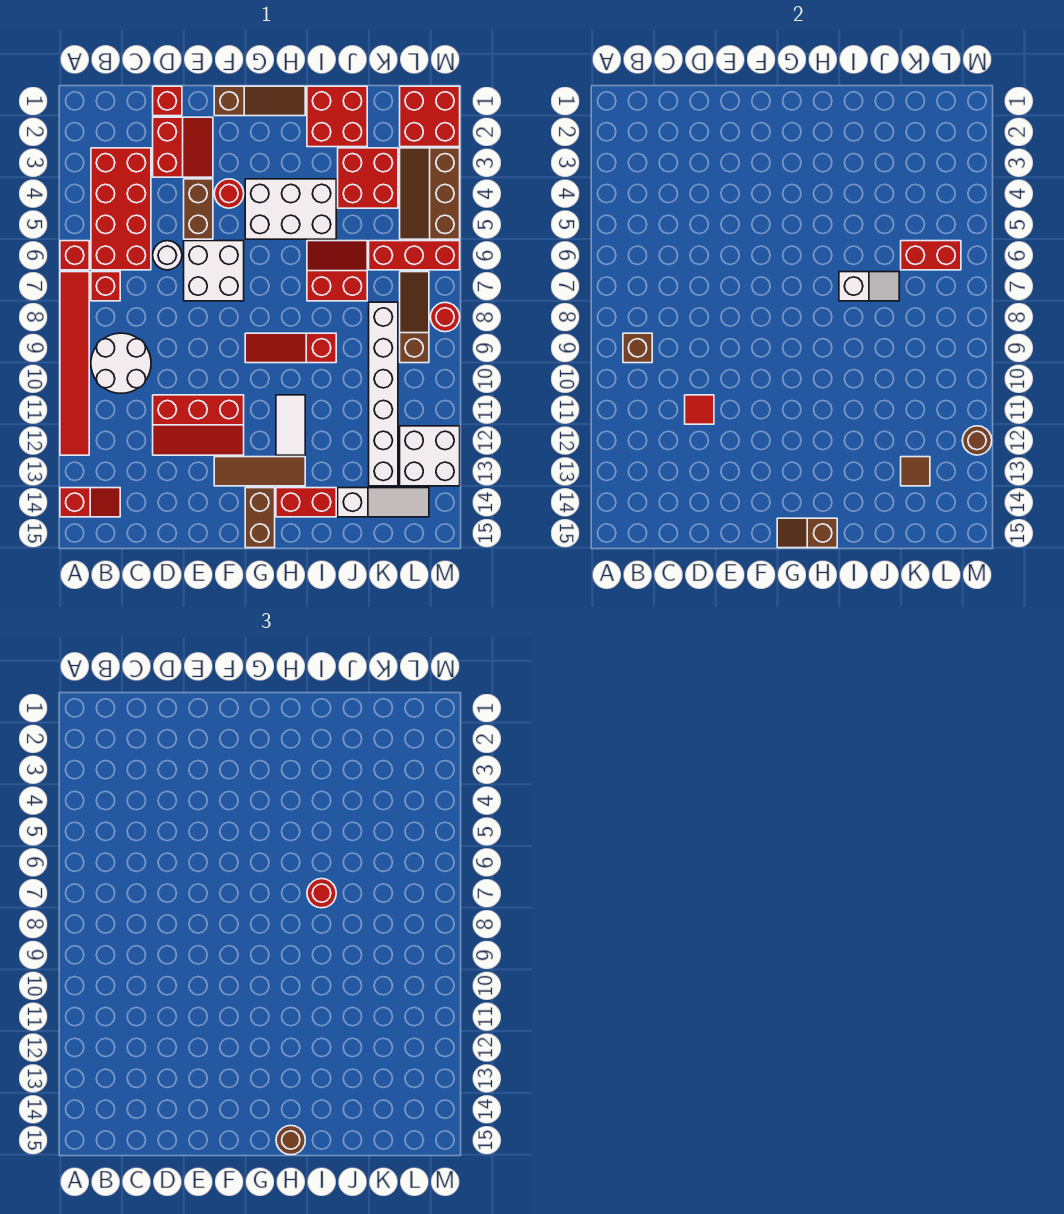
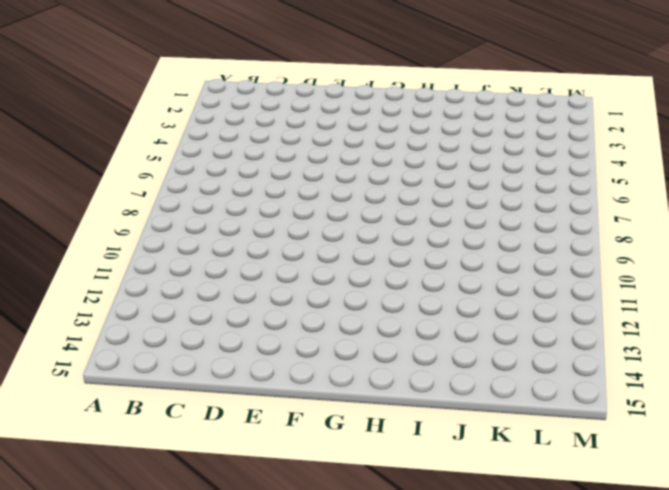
none -> red brick A6 level 1
none -> red tile A7:A12 level 1
none -> red slope A14:B14 level 1 top A
none -> red brick B3:C6 level 1

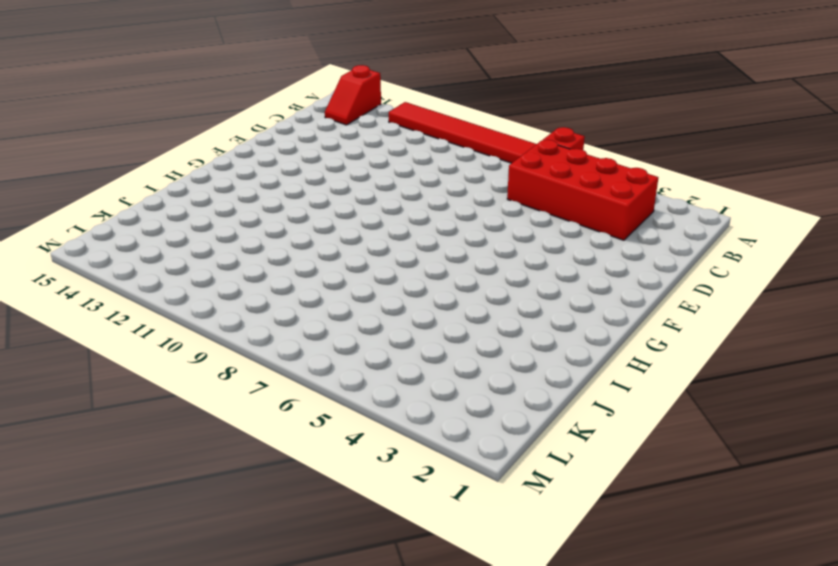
none -> red brick B7 level 1
none -> white round brick B9:C10 level 1
none -> red brick D1 level 1
none -> red slope D2:E3 level 1 top D

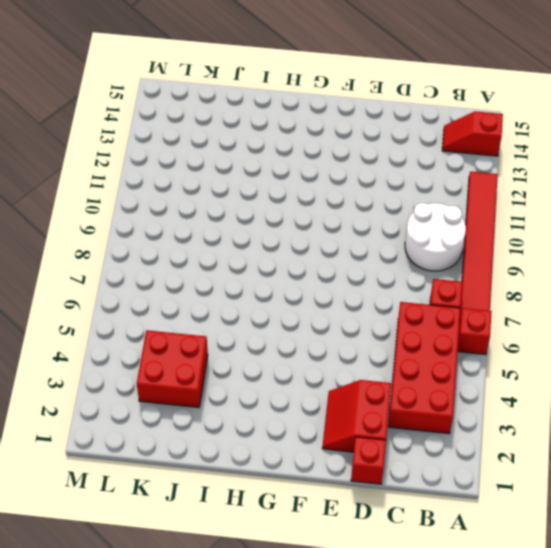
none -> white round brick D6 level 1
none -> red slope D11:F12 level 1 top 11
none -> brown brick E4:E5 level 1
none -> white brick E6:F7 level 1

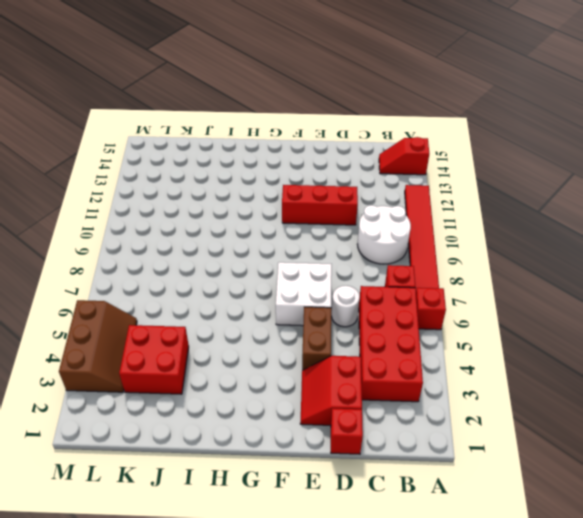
none -> brown slope F1:H1 level 1 top F
none -> red round brick F4 level 1
none -> brown tile F13:H13 level 1
none -> white brick G4:I5 level 1

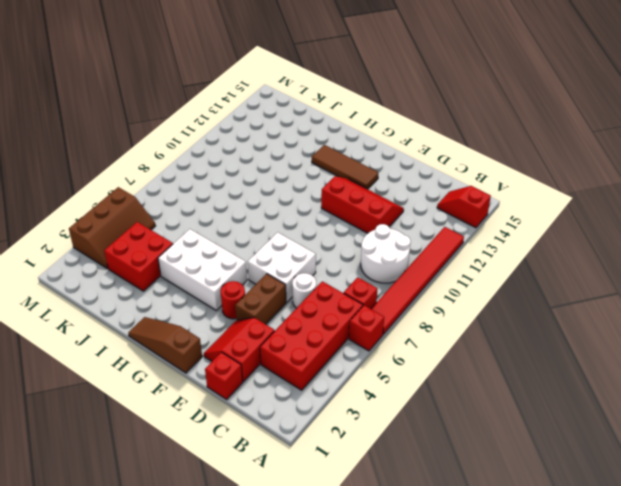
none -> red slope G9:I9 level 1 top I
none -> brown brick G14:G15 level 1
none -> white tile H11:H12 level 1
none -> red brick H14:I14 level 1

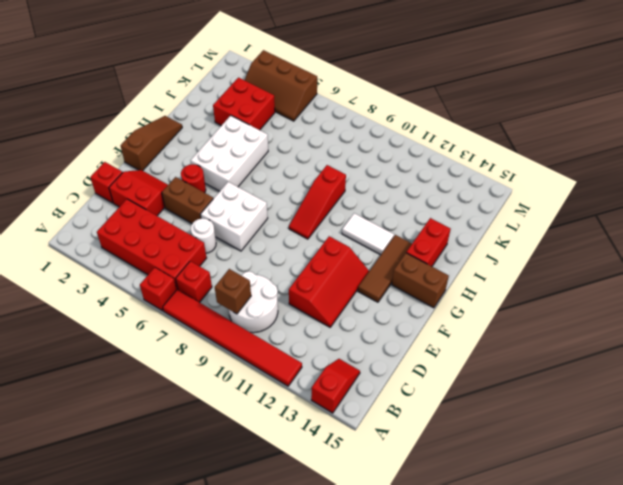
none -> red brick I1:J2 level 1
none -> red slope I6:J7 level 1 top 7
none -> white slope J14:L14 level 1 top J
none -> red brick K6:M6 level 1

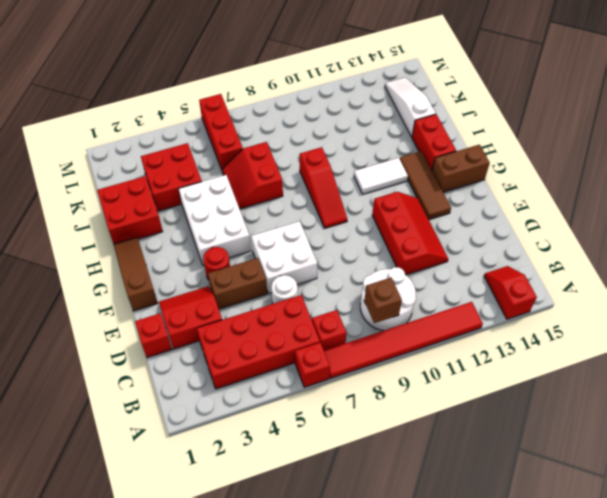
none -> white brick K8:K13 level 1
none -> red brick L1:M2 level 1
none -> brown slope L3:M5 level 1 top M
none -> brown slope L7:L9 level 1 top 9

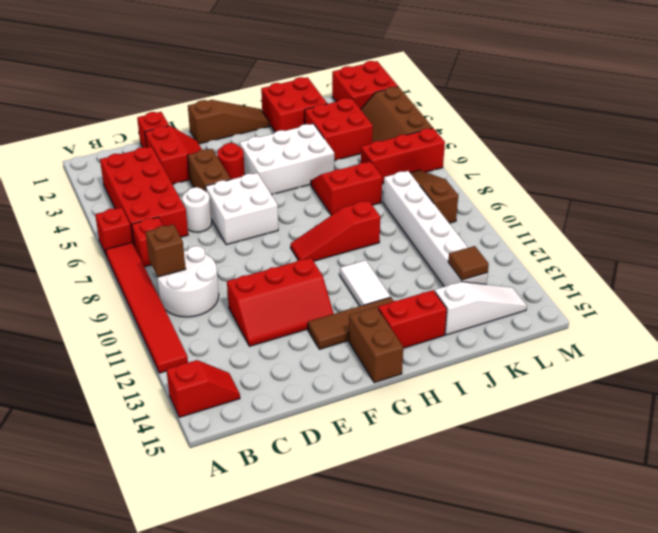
none -> white brick L12:M13 level 1
none -> red round brick M8 level 1
none -> red tile D11 level 2
none -> brown slope G15:H15 level 2 top H

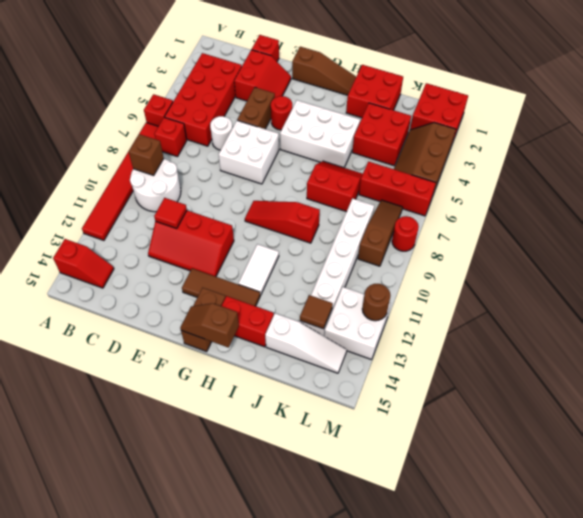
none -> white slope I7:J7 level 2 top I
none -> red brick K6:L6 level 2
none -> brown round brick H15 level 3
none -> red round brick I7 level 3

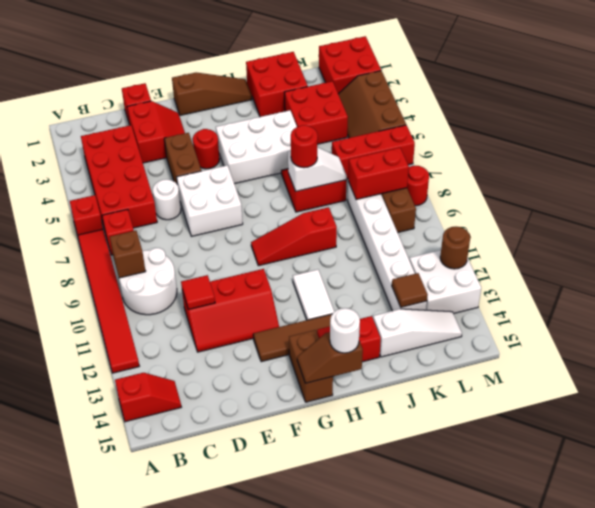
white round brick H15 level 3 -> brown round brick H15 level 3
red brick K8:L8 level 2 -> red brick K6:L6 level 2

